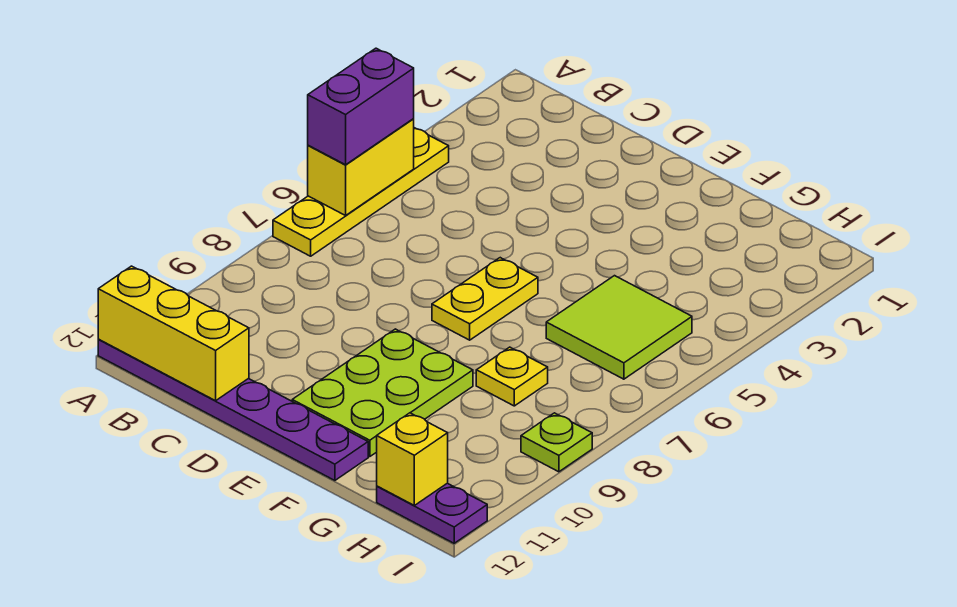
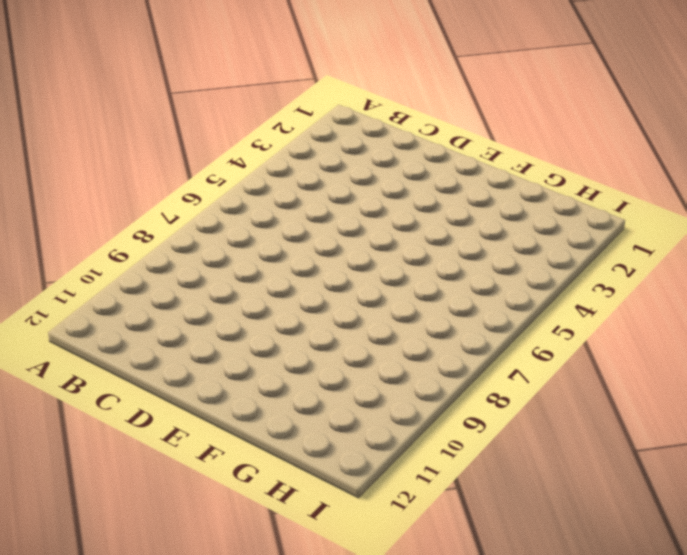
none -> yellow plate A4:A7 level 1
none -> purple plate A12:F12 level 1
none -> yellow plate E6:E7 level 1

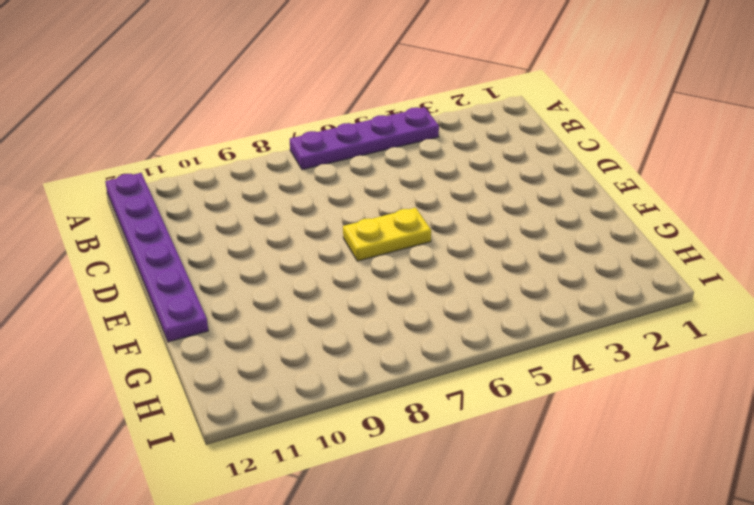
purple plate A4:A7 level 1 -> yellow plate A4:A7 level 1
none -> lime plate E9:F11 level 1
none -> lime tile G5:H6 level 1
none -> yellow plate G8 level 1

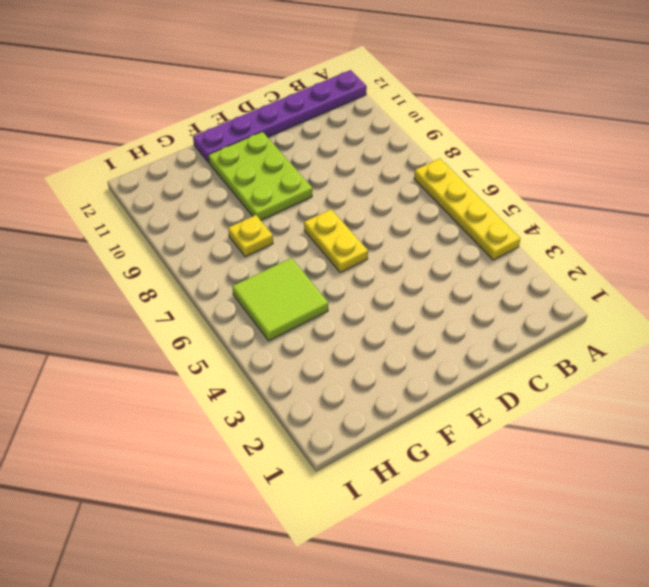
none -> purple plate H12:I12 level 1
none -> lime plate I9 level 1
none -> yellow brick A5:A6 level 2

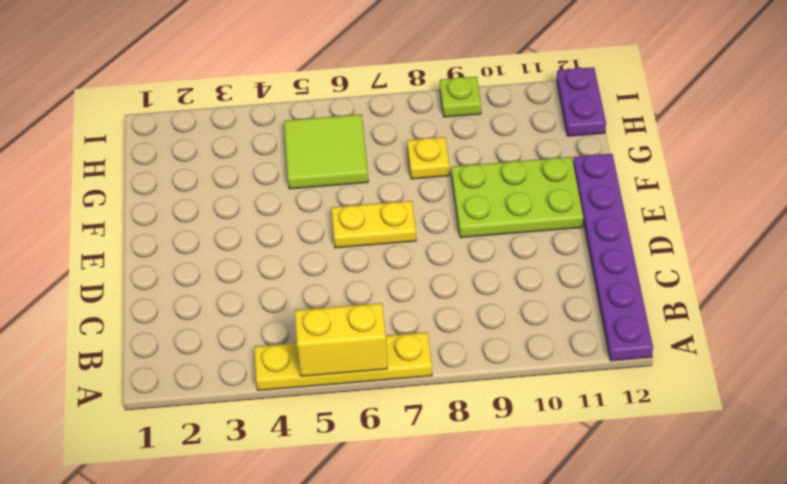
none -> yellow brick A12:C12 level 2
none -> yellow brick H12 level 2
none -> purple brick A5:A6 level 3

